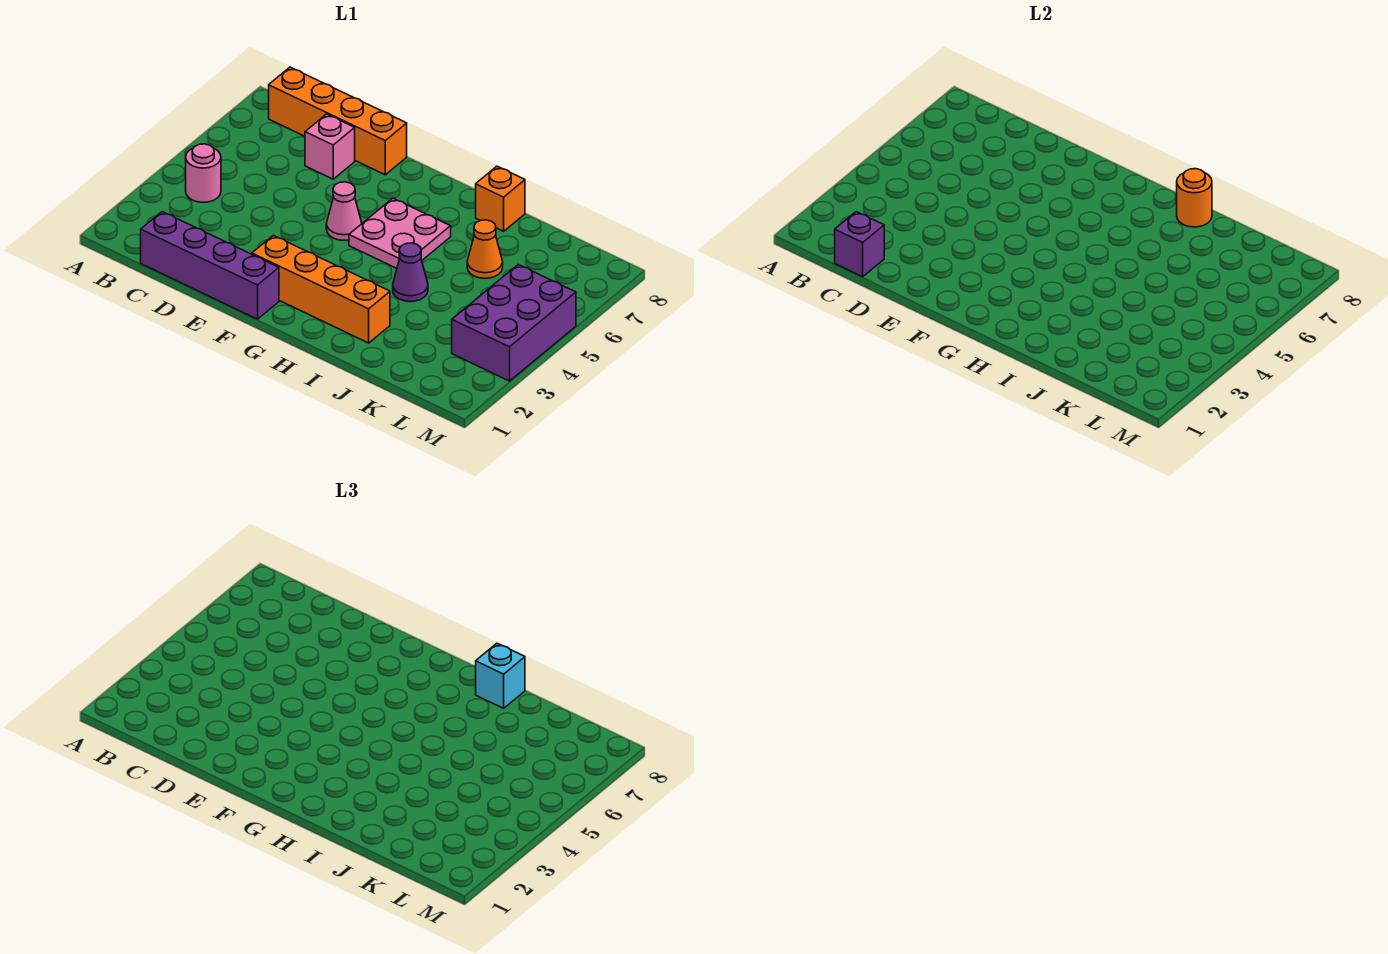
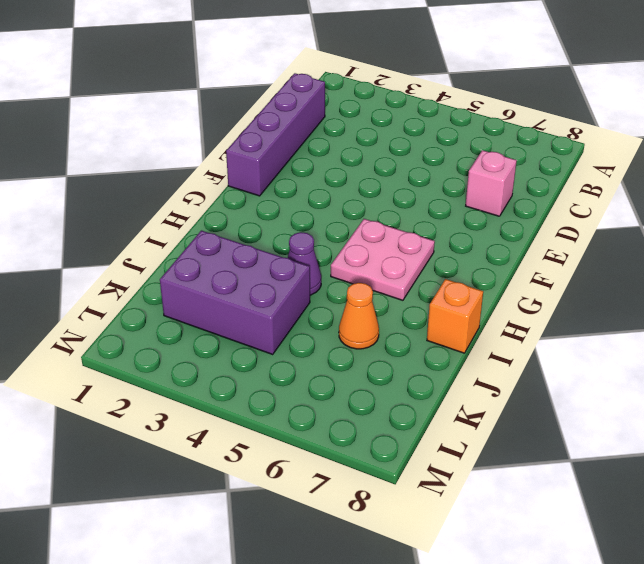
purple brick J2:K4 level 1 -> purple brick L3:M5 level 1
none -> pink round brick B4 level 1
none -> orange brick B8:E8 level 1
none -> orange brick F2:I2 level 1

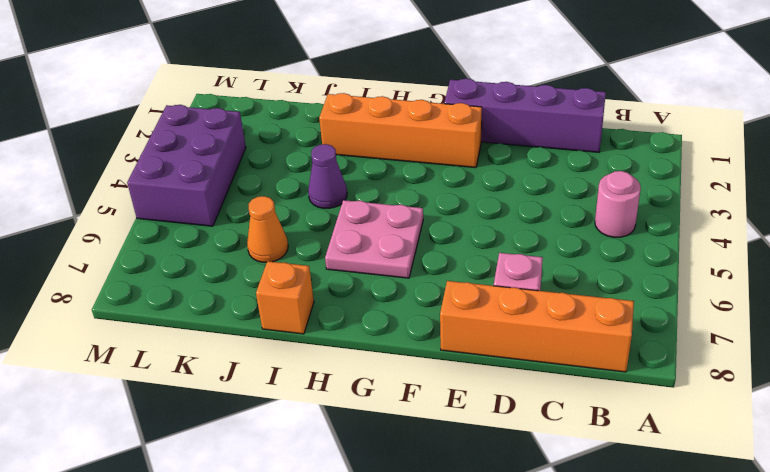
none -> pink cone F5 level 1
none -> purple brick C1 level 2
none -> orange round brick I8 level 2

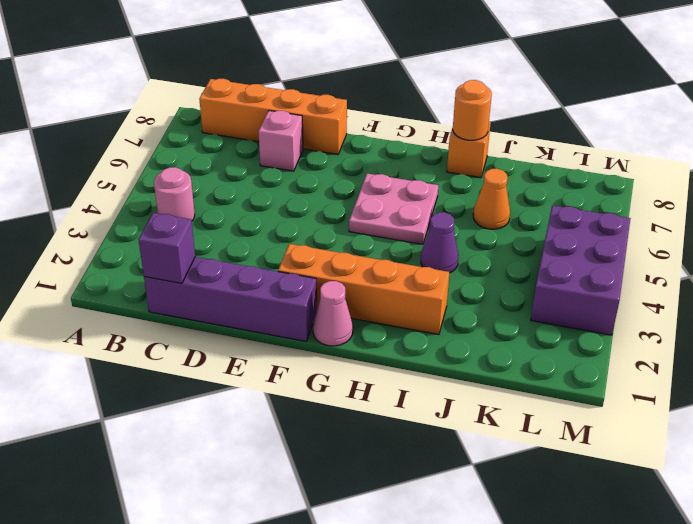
pink cone G1 level 1 -> pink cone F5 level 1
none -> cyan brick I8 level 3

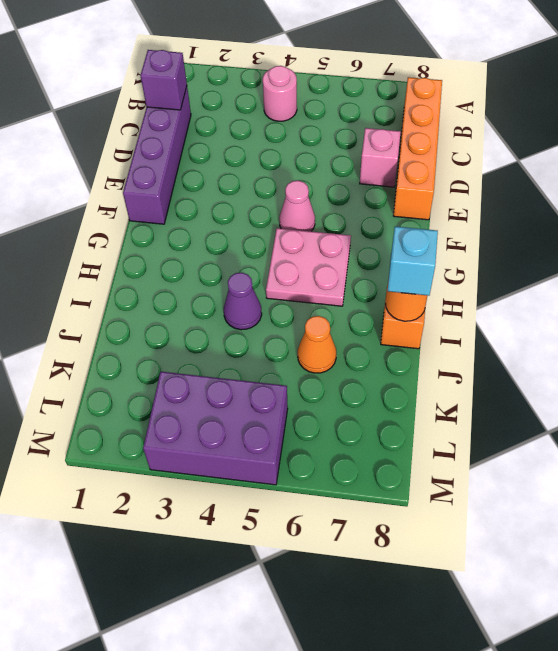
none -> orange brick F2:I2 level 1

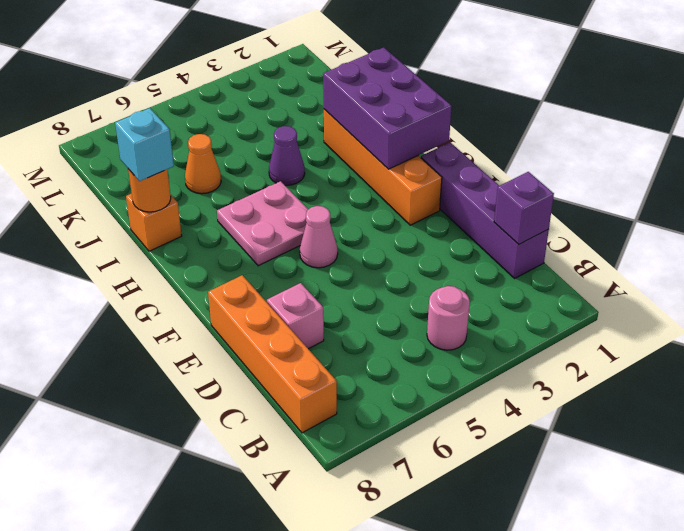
purple brick G1:I2 level 2 -> purple brick L3:M5 level 1

